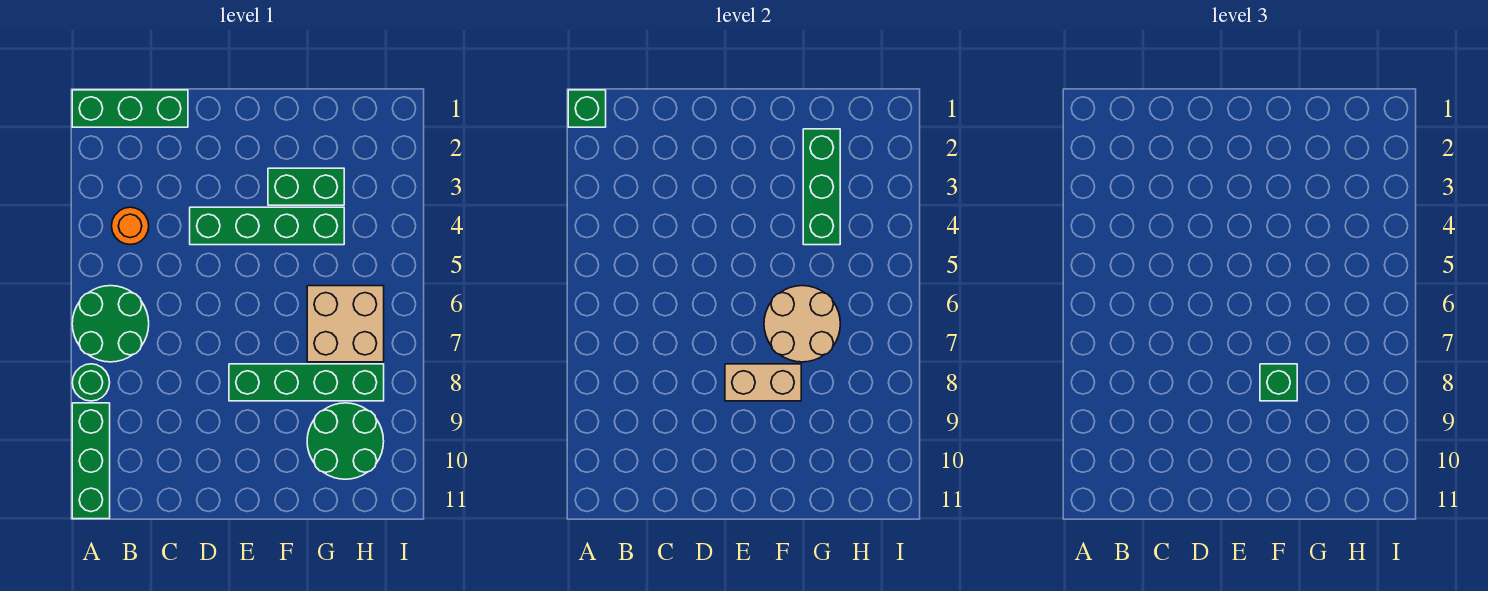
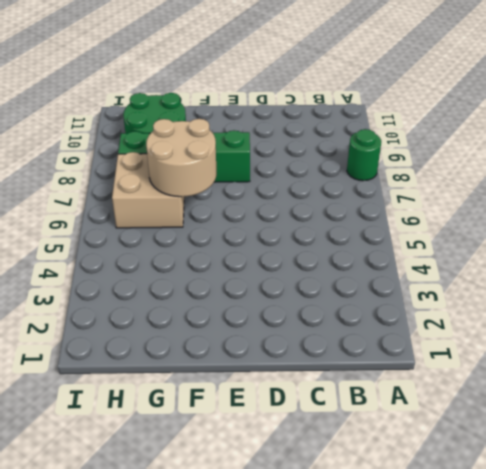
none -> green brick A1:C1 level 1
none -> green round brick A6:B7 level 1
none -> green brick A9:A11 level 1

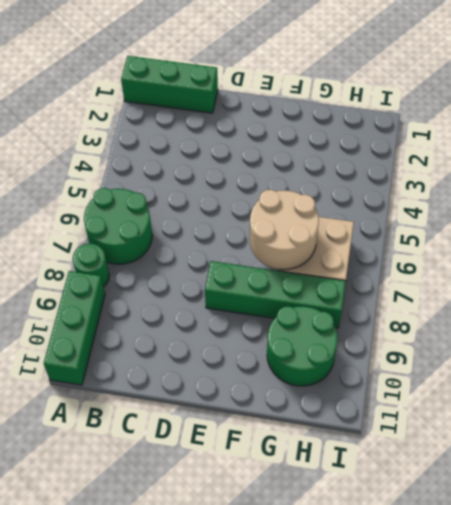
none -> orange round brick B4 level 1
none -> green brick D4:G4 level 1
none -> green brick F3:G3 level 1

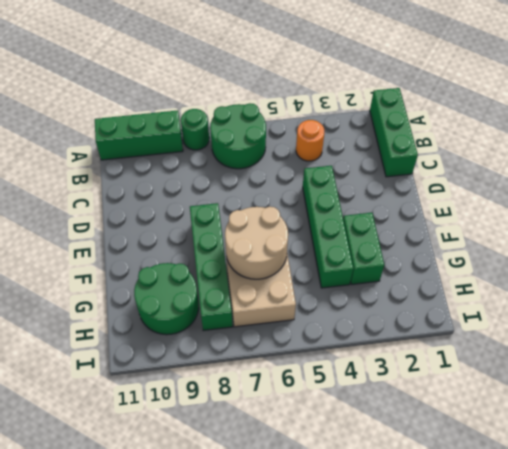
none -> green brick A1 level 2
none -> tan brick E8:F8 level 2
none -> green brick G2:G4 level 2

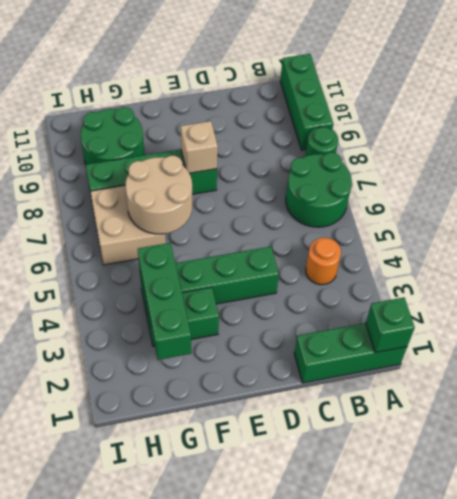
tan brick E8 level 2 -> tan brick E8:F8 level 2
none -> green brick F8 level 3

